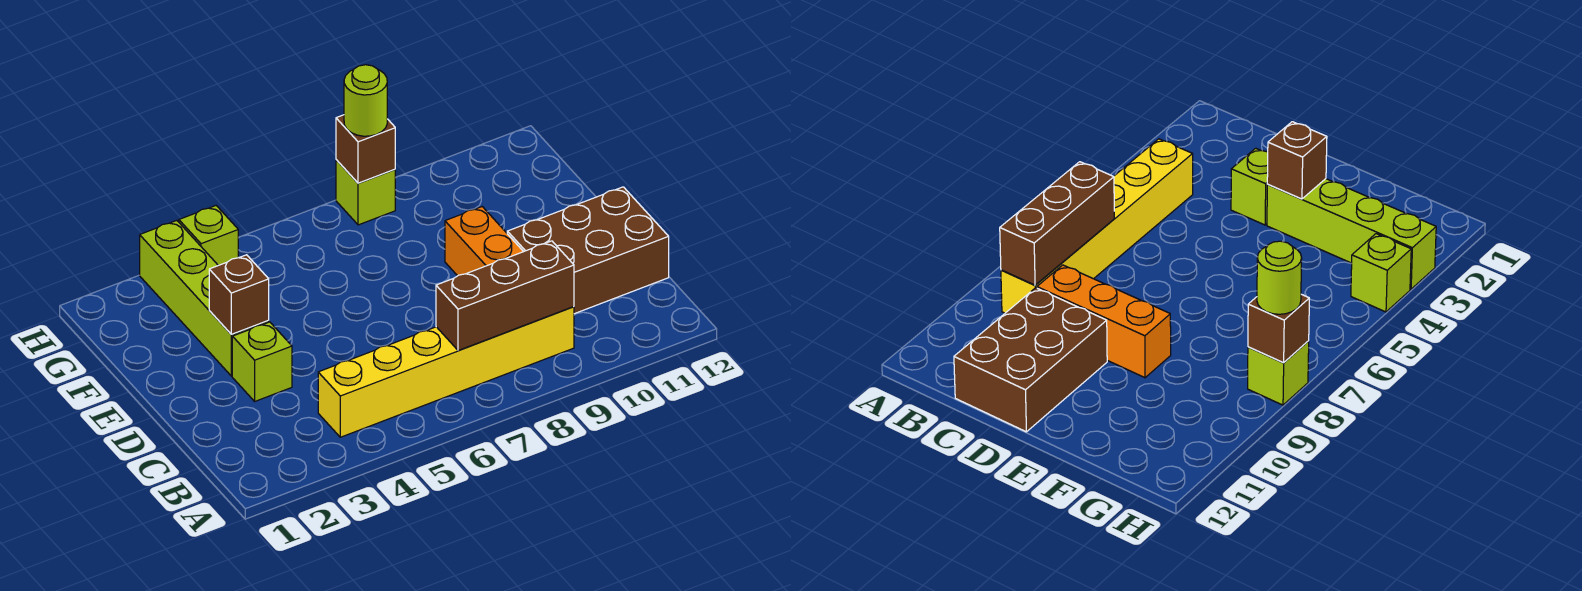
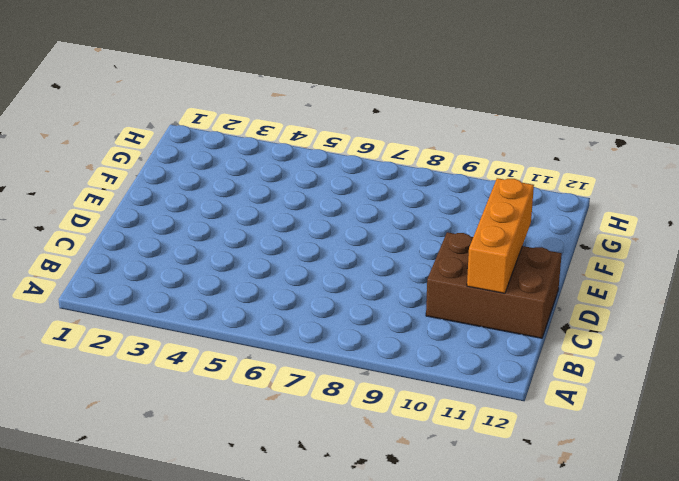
orange brick C11:E11 level 2 -> orange brick C9:E9 level 1
none -> yellow brick B4:B9 level 1
none -> lime brick D3 level 1

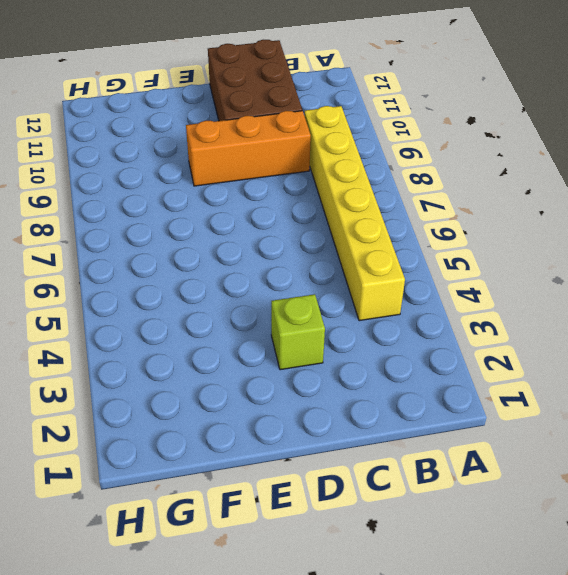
none -> lime brick E3:H3 level 1
none -> lime brick H4 level 1

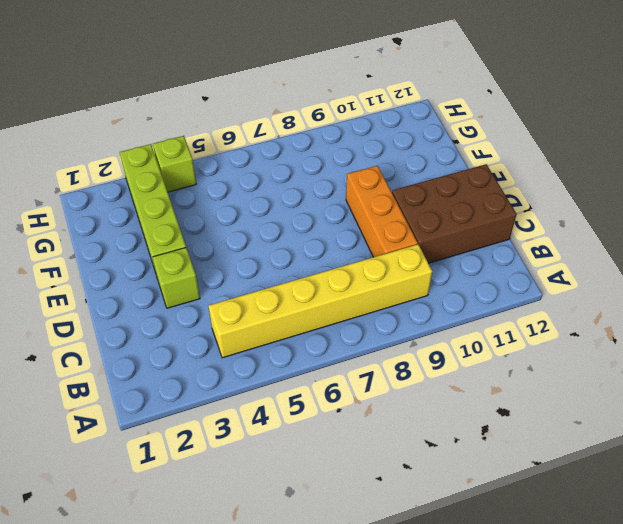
none -> lime brick H8 level 1
none -> brown brick B7:B9 level 2

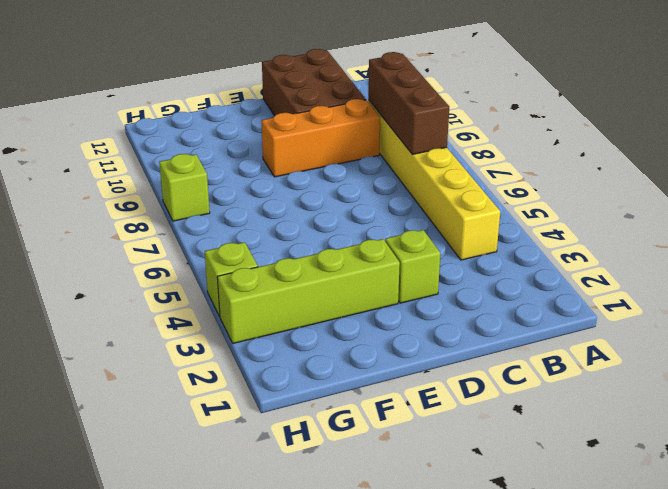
none -> brown brick E3 level 2
none -> brown brick H8 level 2

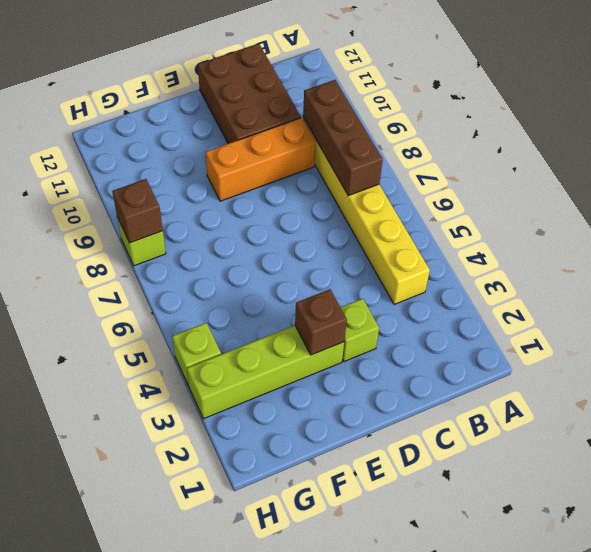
none -> lime round brick H8 level 3

